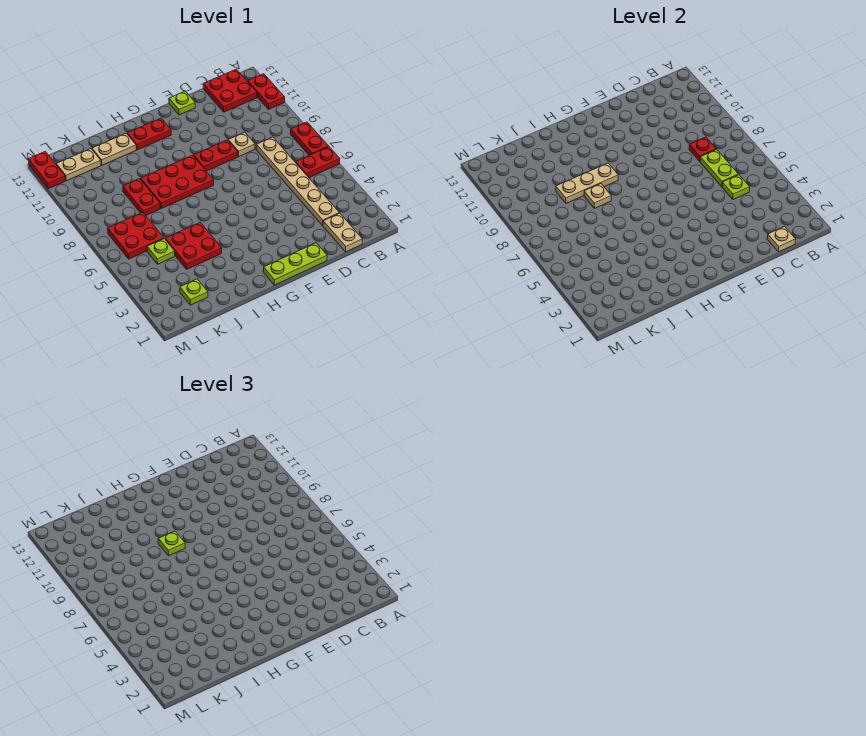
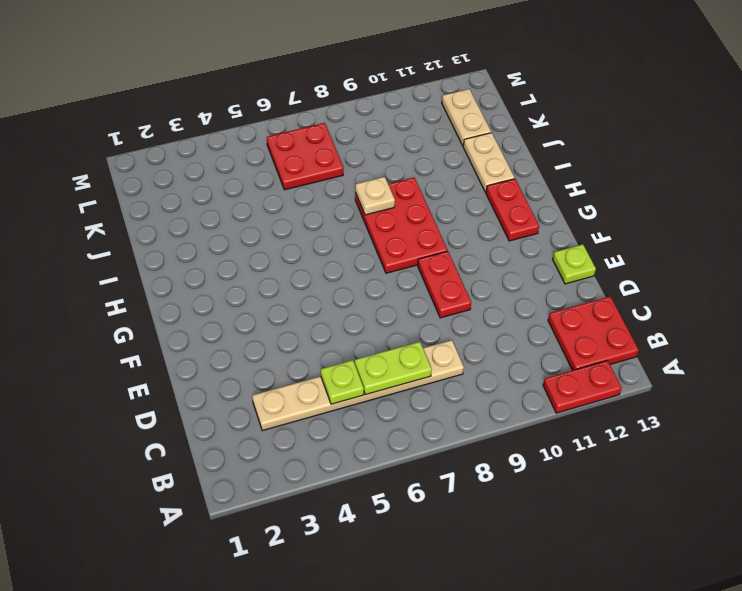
none -> red plate A6:B6 level 1
none -> red plate A7:A8 level 1
none -> tan plate C1:C2 level 1

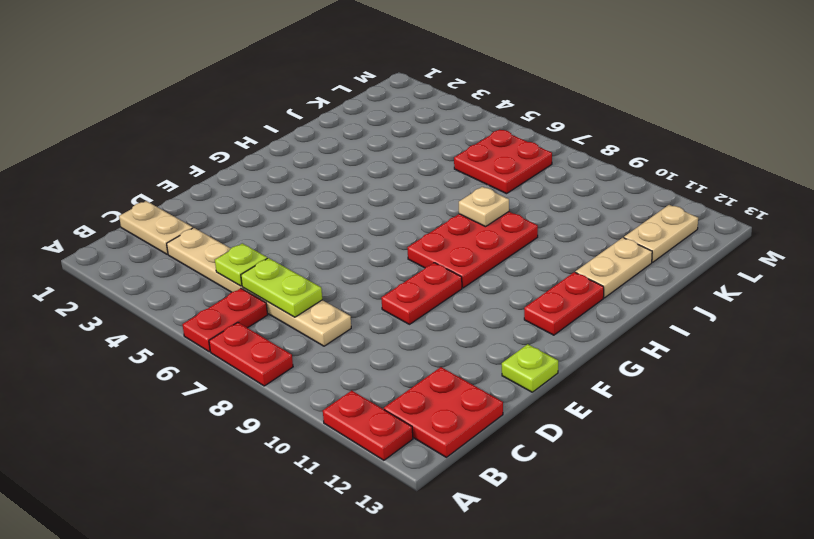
none -> tan plate D9 level 1
none -> lime plate E1:G1 level 1
none -> red plate I4:J5 level 1

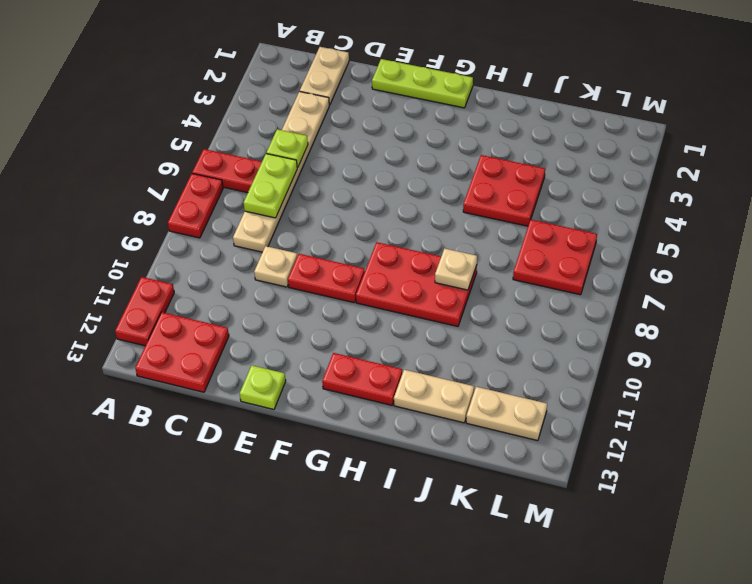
none -> red plate J8:J9 level 1
none -> lime plate K2 level 1
none -> lime plate K5 level 1

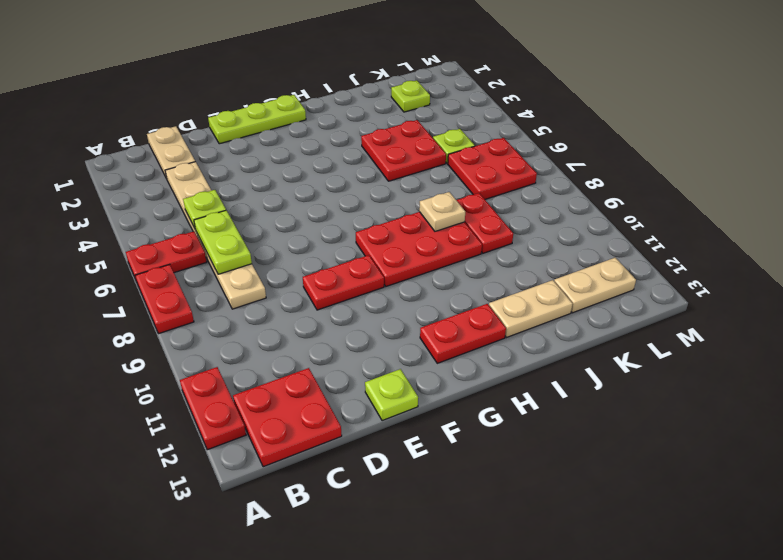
none -> tan plate D9 level 1
none -> red plate M12:M13 level 1
none -> tan plate C1 level 2

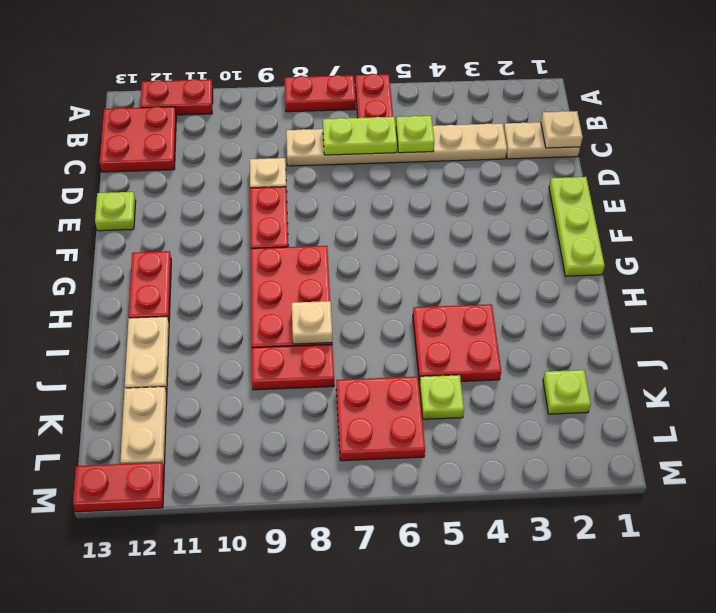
none -> red plate C8 level 2
none -> tan plate H9:J9 level 2
none -> lime plate H9 level 3

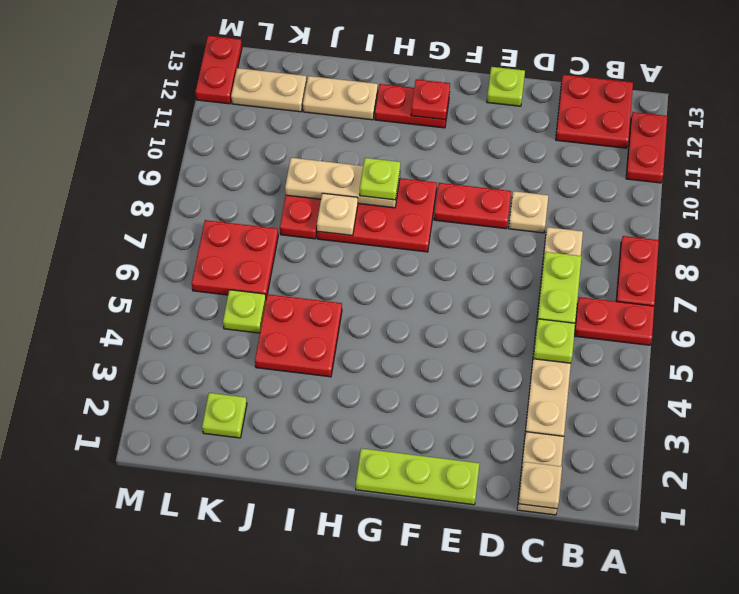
red plate G12 level 2 -> red plate C8 level 2

